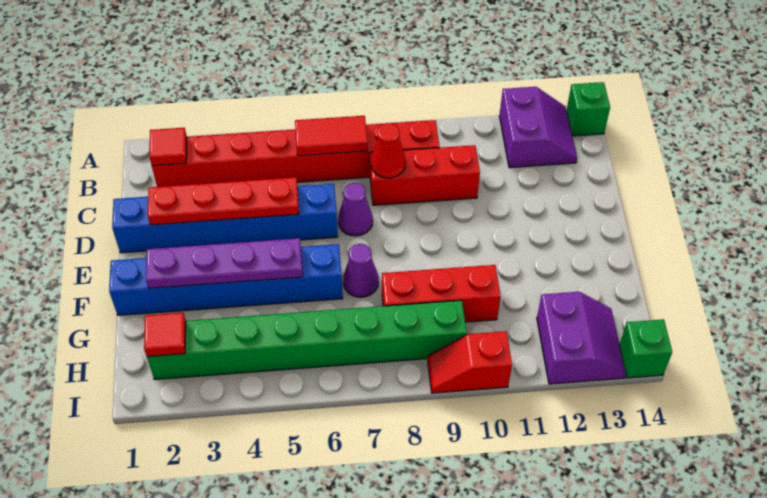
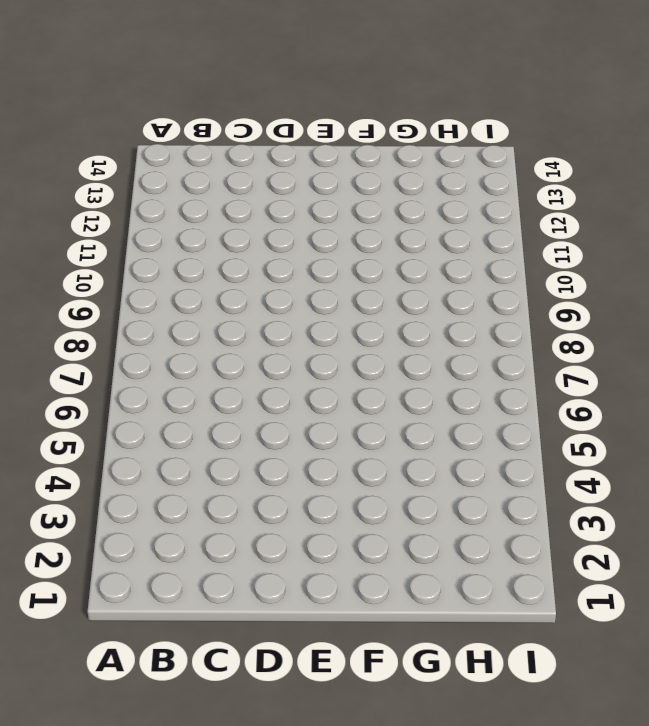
none -> purple slope A12:B13 level 1 top 12
none -> green brick A14 level 1
none -> red brick B2:B9 level 1

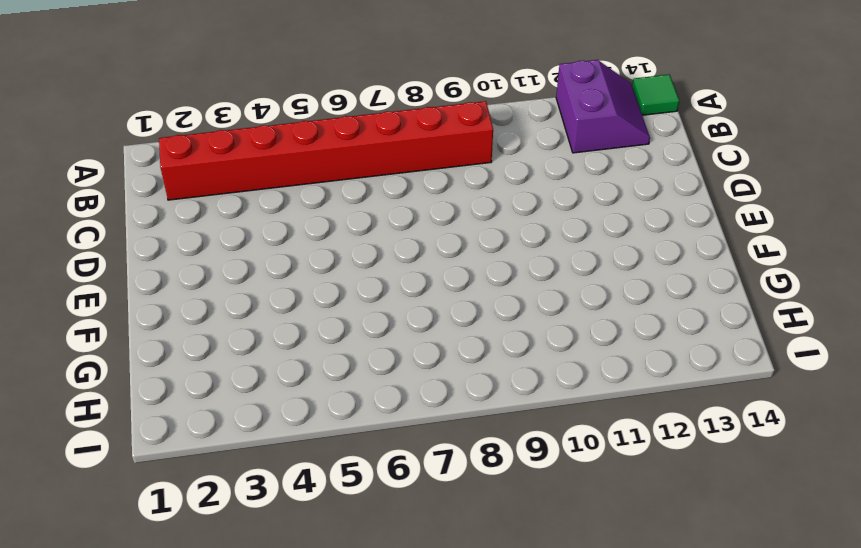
green tile A14 level 1 -> green brick A14 level 1
none -> red brick C8:C10 level 1
none -> blue brick D1:D6 level 1
none -> purple cone D7 level 1

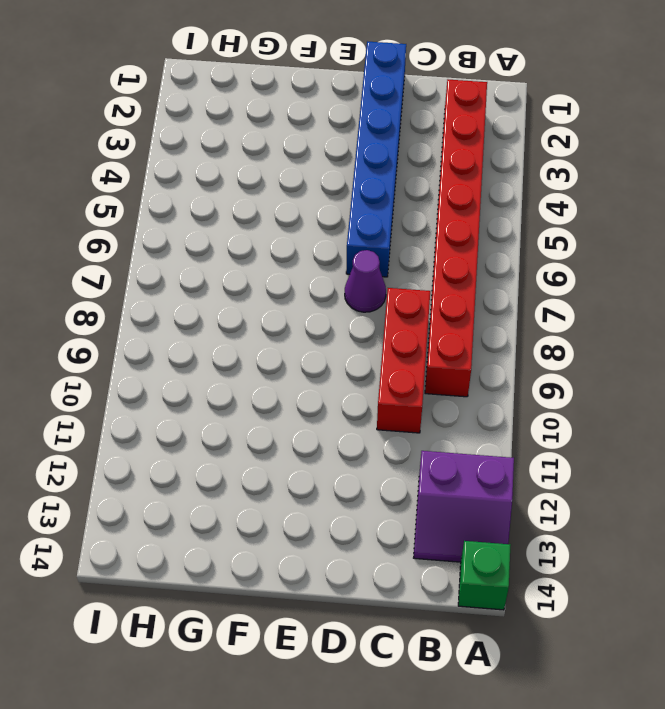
none -> blue brick F1:F6 level 1
none -> purple cone F7 level 1
none -> red brick G8:G10 level 1

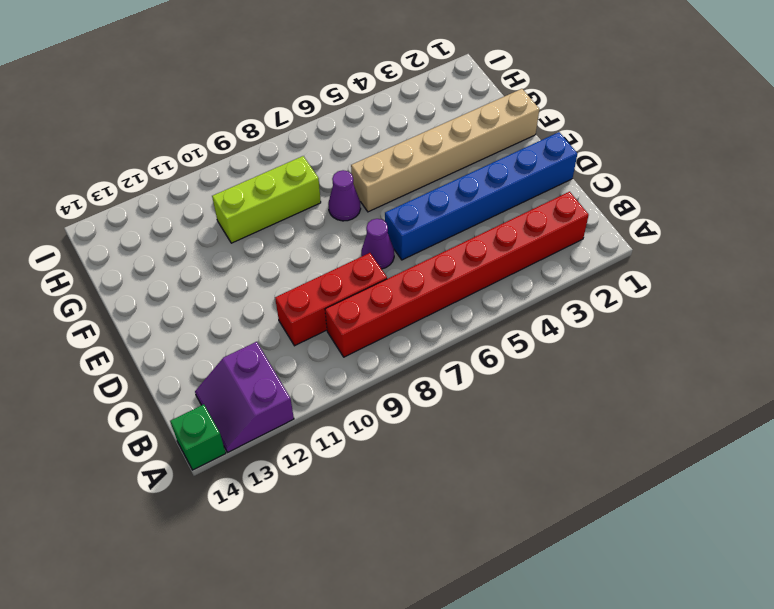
tan brick F1:F6 level 1 -> blue brick F1:F6 level 1
lime brick G8:G10 level 1 -> red brick G8:G10 level 1
none -> green brick H2:H9 level 1
none -> purple slope H12:I13 level 1 top 12
none -> red slope I9:I10 level 1 top 10

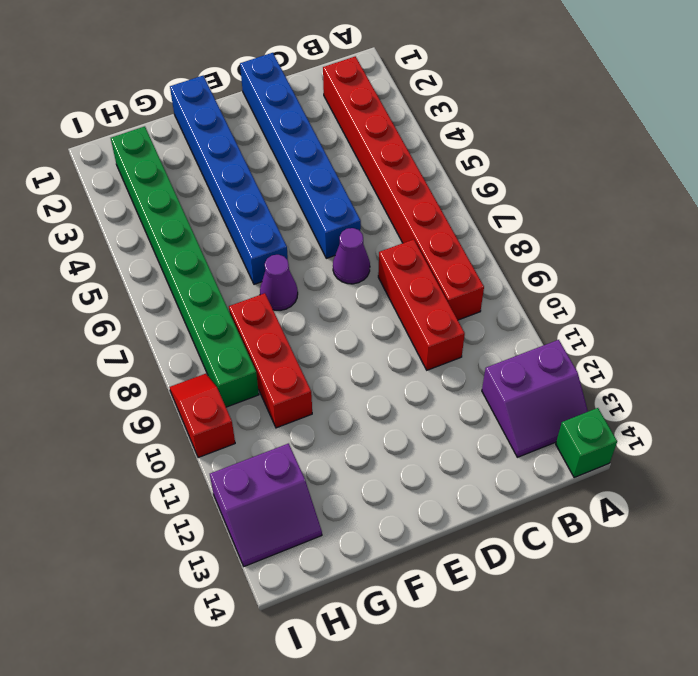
none -> green brick I14 level 1
none -> red tile B2 level 2
none -> red tile B6:B7 level 2

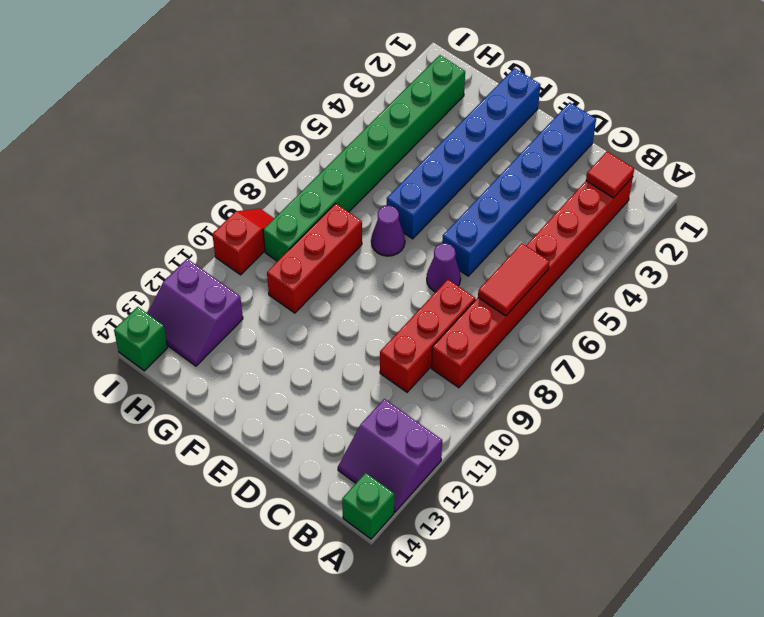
none -> red cone C8 level 2
none -> red plate D2:D5 level 2
none -> purple plate F2:F5 level 2

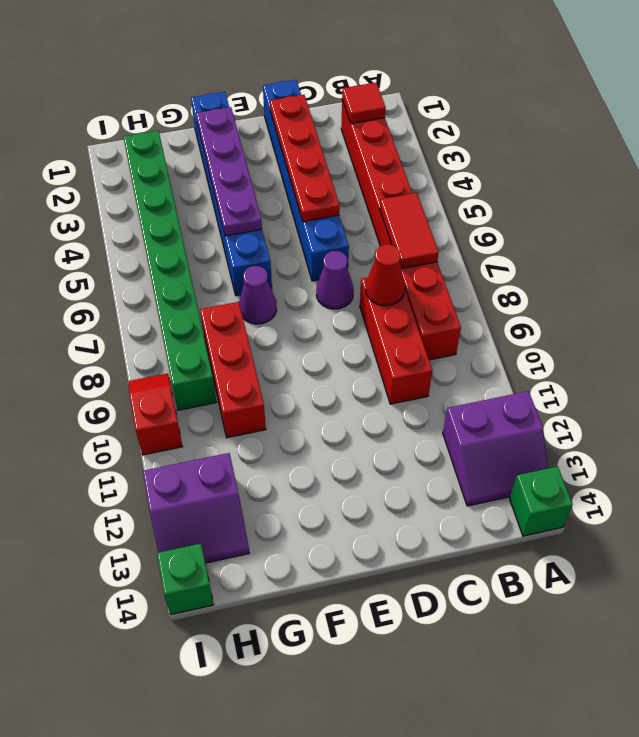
none -> red tile H2 level 2

